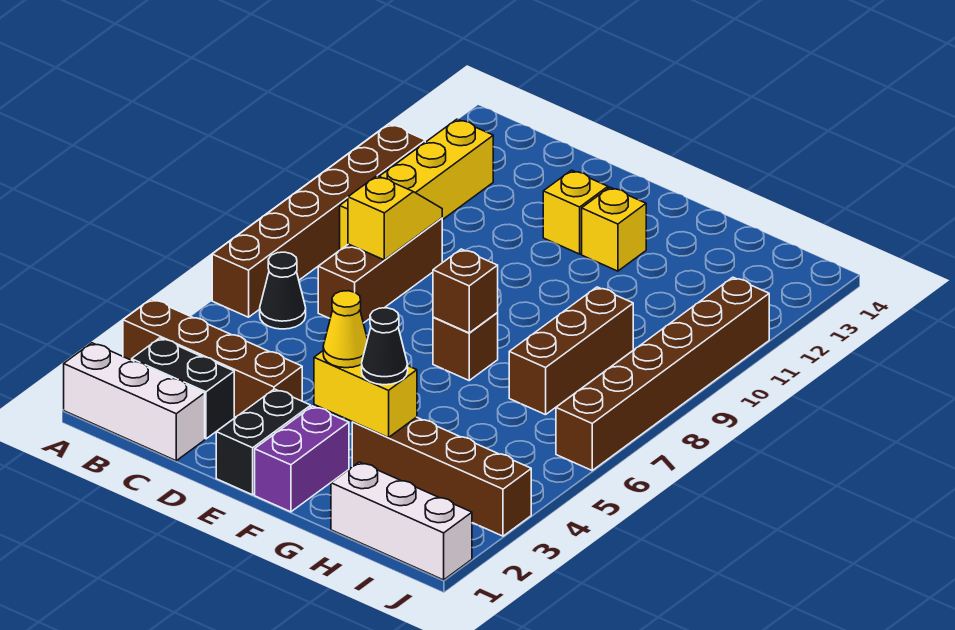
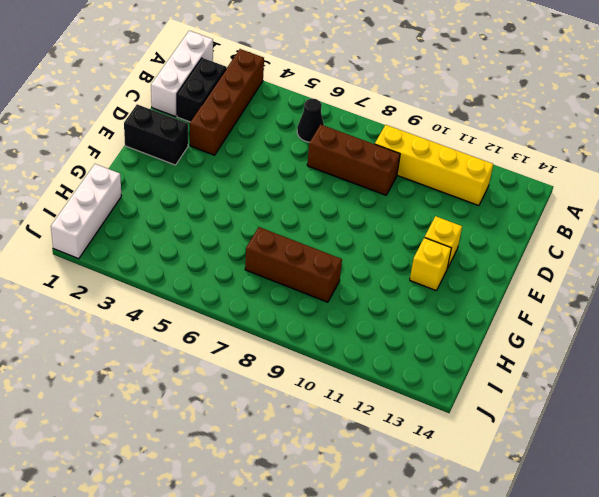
none -> brown brick A6:A11 level 1
none -> purple brick F1:F2 level 1
none -> brown brick F7 level 1

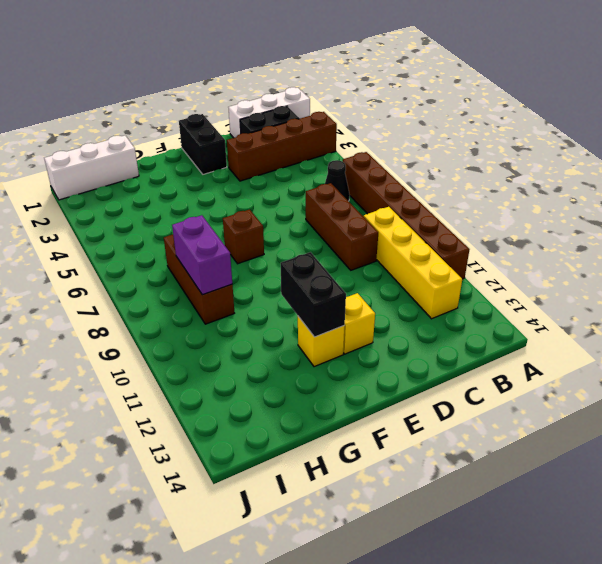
black brick F11:F12 level 2 -> none
purple brick H8:H9 level 2 -> purple brick F1:F2 level 1
none -> brown brick G3:J3 level 1
none -> brown brick J6:J11 level 1
none -> yellow slope C8:C9 level 2 top 8

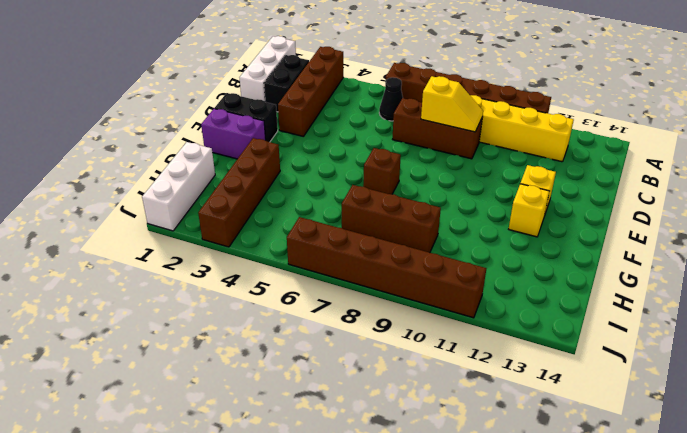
none -> yellow brick F3:G3 level 2
none -> brown brick F7 level 2
none -> yellow cone F3 level 3

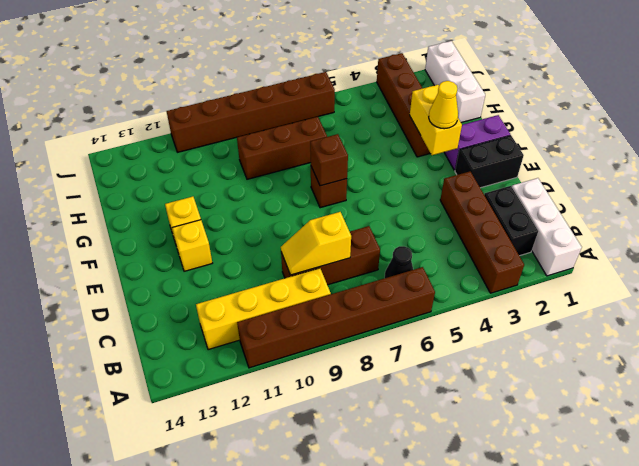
none -> black cone G3 level 3

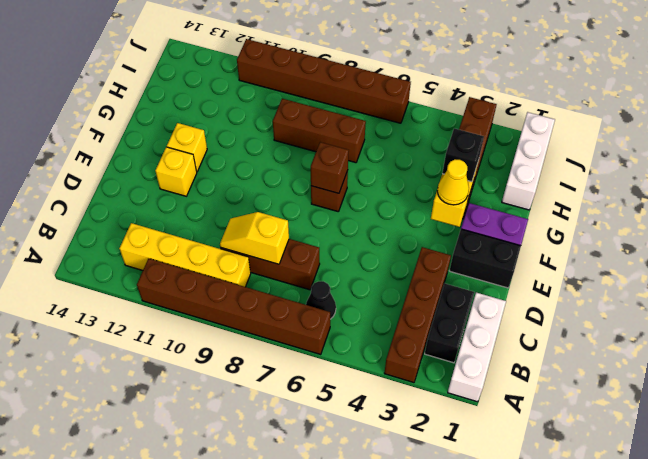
black brick G3 level 3 -> black cone G3 level 3

